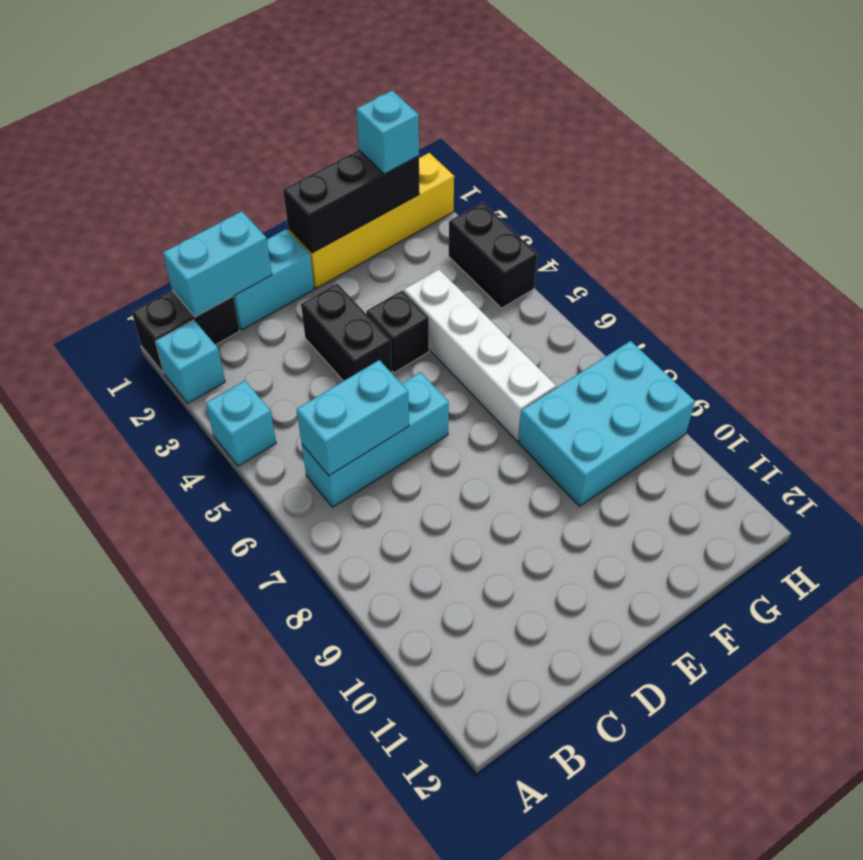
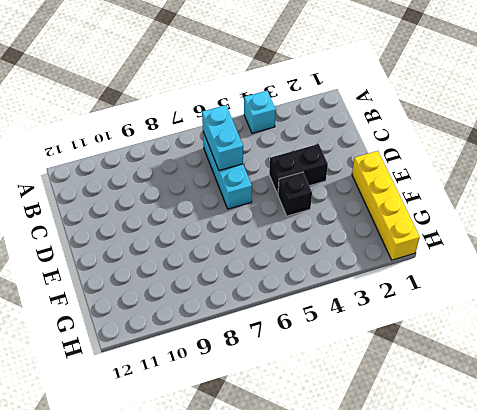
none -> black brick A1:B1 level 1
none -> cyan brick A2 level 1
none -> cyan brick C1:D1 level 1

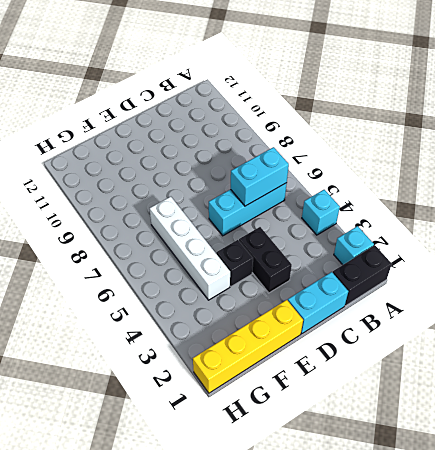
none -> cyan brick F8:H9 level 1
none -> black brick H3:H4 level 1
none -> cyan brick B1:C1 level 2

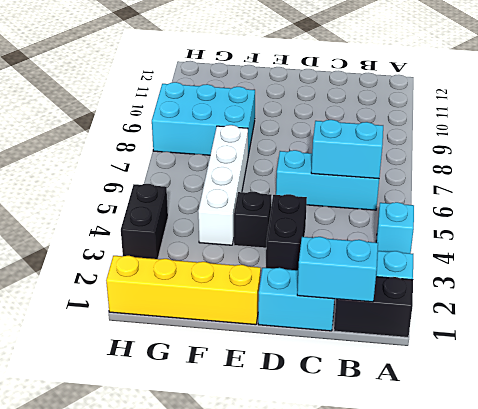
none -> black brick E1:G1 level 2
none -> cyan brick G1 level 3

